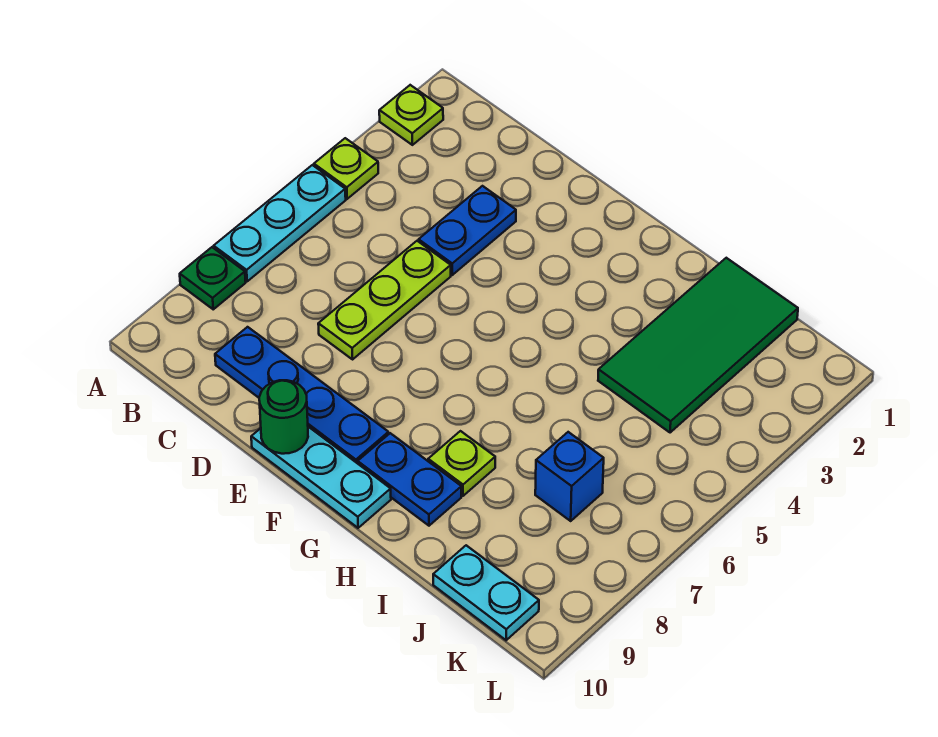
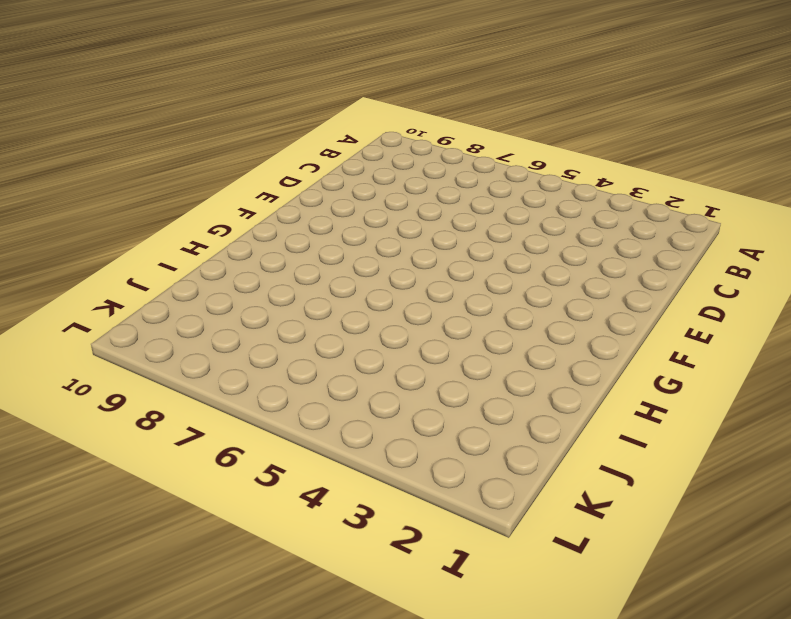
none -> lime plate A2 level 1
none -> lime plate A4 level 1
none -> cyan plate A5:A7 level 1

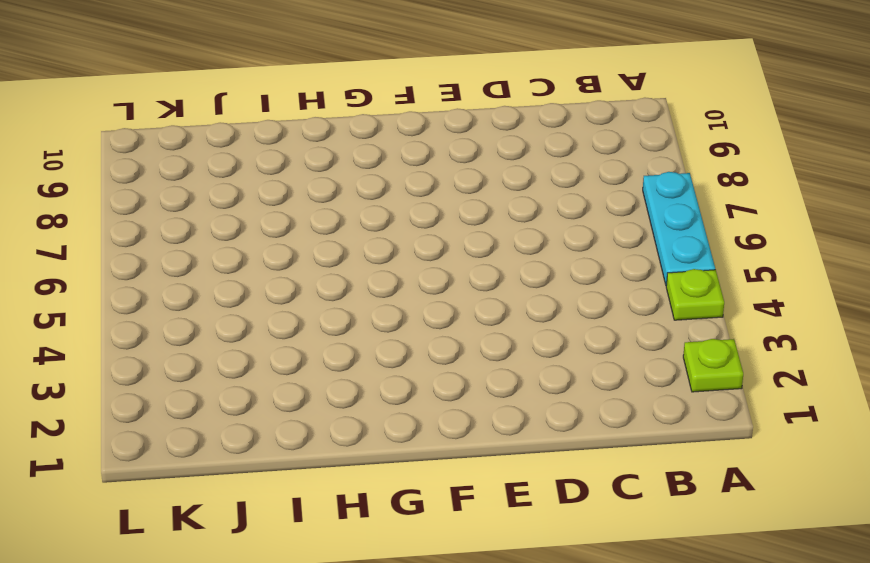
none -> green plate A8 level 1
none -> blue plate C9:F9 level 1
none -> blue plate D3:D4 level 1

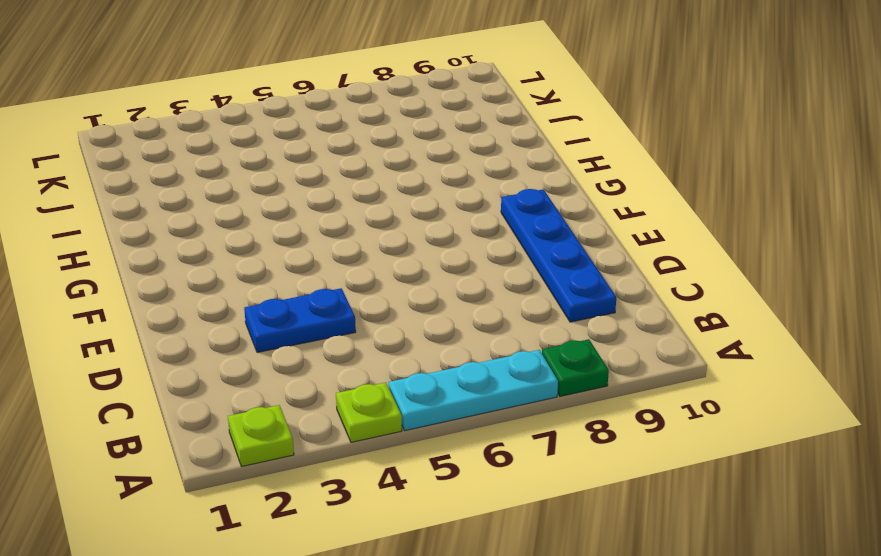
none -> lime plate D5:D7 level 1
none -> cyan plate E10:G10 level 1
none -> blue plate G9:H9 level 1

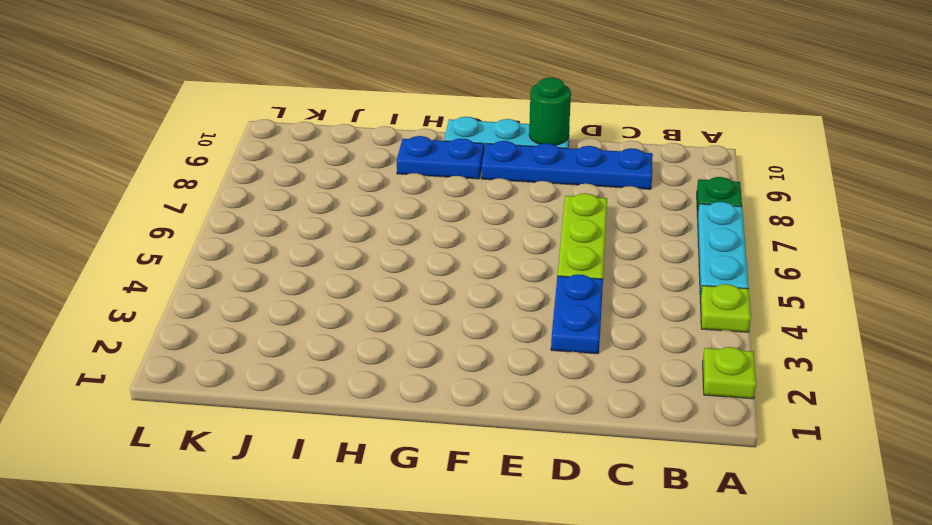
none -> lime plate H8 level 1
none -> green tile I1:J4 level 1
none -> blue brick J7 level 1

